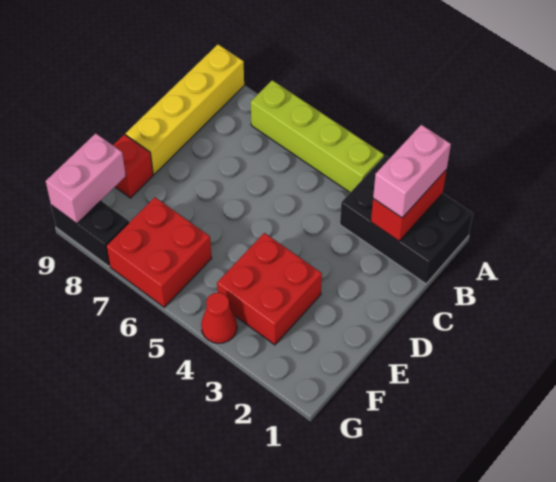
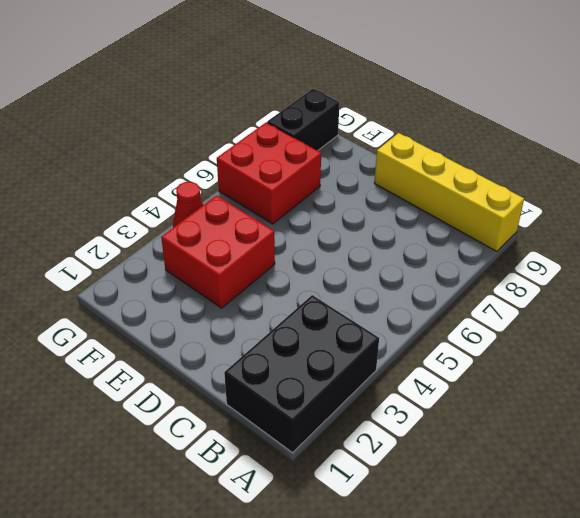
none -> lime brick A4:A7 level 1
none -> red brick E9 level 1

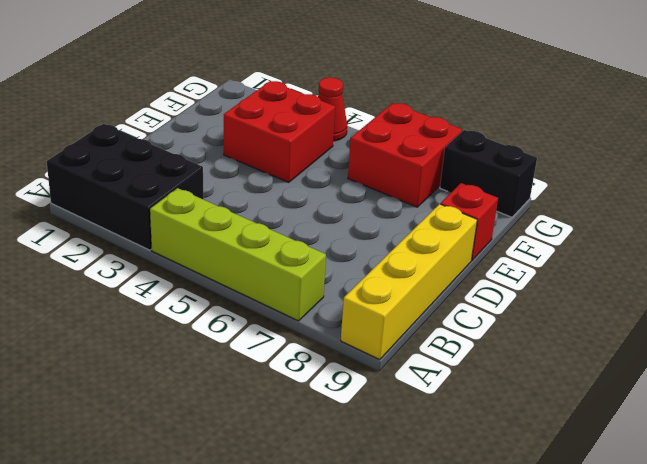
none -> red brick A2:B2 level 2
none -> pink brick F9:G9 level 2

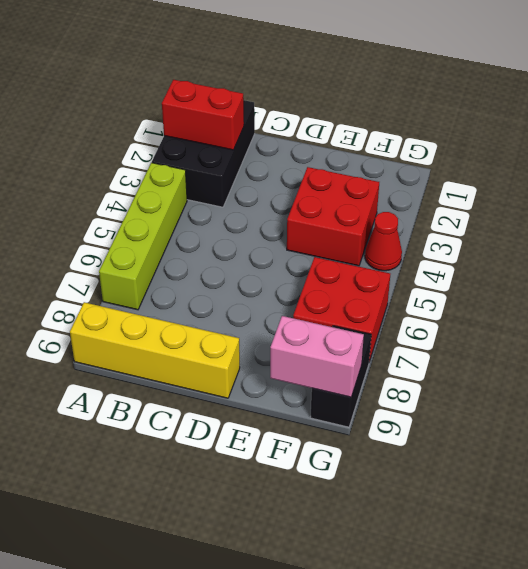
none -> red brick E9 level 1
none -> pink brick A2:B2 level 3

